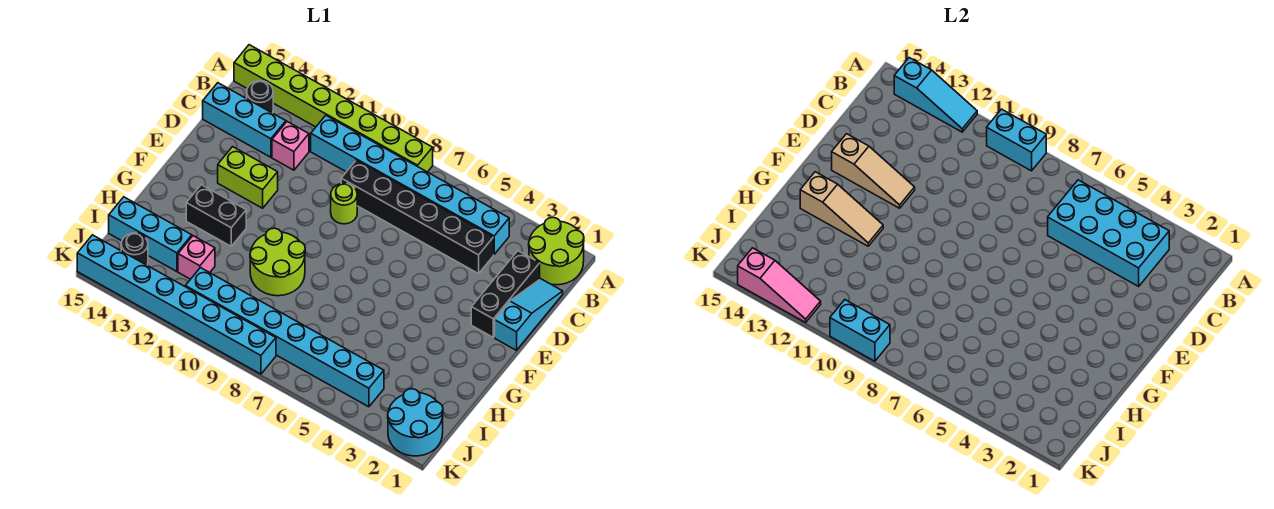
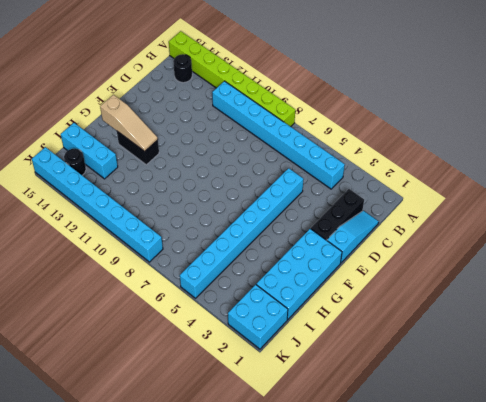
cyan brick D5:K5 level 1 -> cyan brick J4:J11 level 1
cyan brick F1:I2 level 1 -> cyan brick B3:C6 level 2
cyan brick J1:K2 level 1 -> cyan round brick J1:K2 level 1
none -> lime round brick A1:B2 level 1
none -> black brick C4:C9 level 1
none -> pink brick C12 level 1

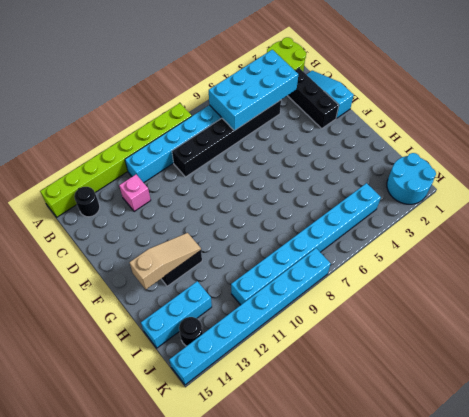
none -> cyan brick C13:C15 level 1
none -> lime round brick D9 level 1
none -> lime brick E12:E13 level 1

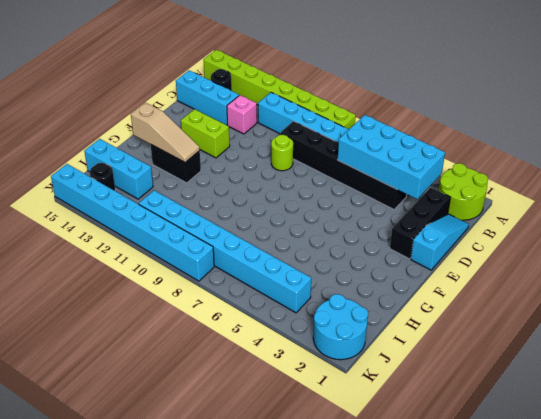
none -> lime round brick G9:H10 level 1
none -> pink brick I12 level 1
none -> cyan brick A9:A10 level 2

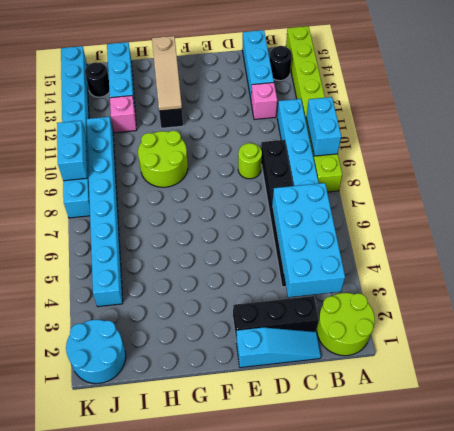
none -> lime brick E12:E13 level 1
none -> cyan slope A12:A14 level 2 top 14
none -> tan slope E12:E14 level 2 top 14

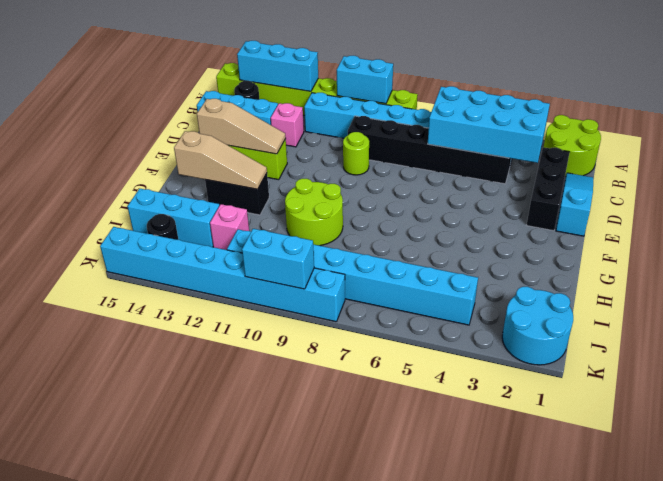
cyan brick A12:A14 level 2 -> cyan slope A12:A14 level 2 top 14
none -> pink slope K12:K14 level 2 top 14

